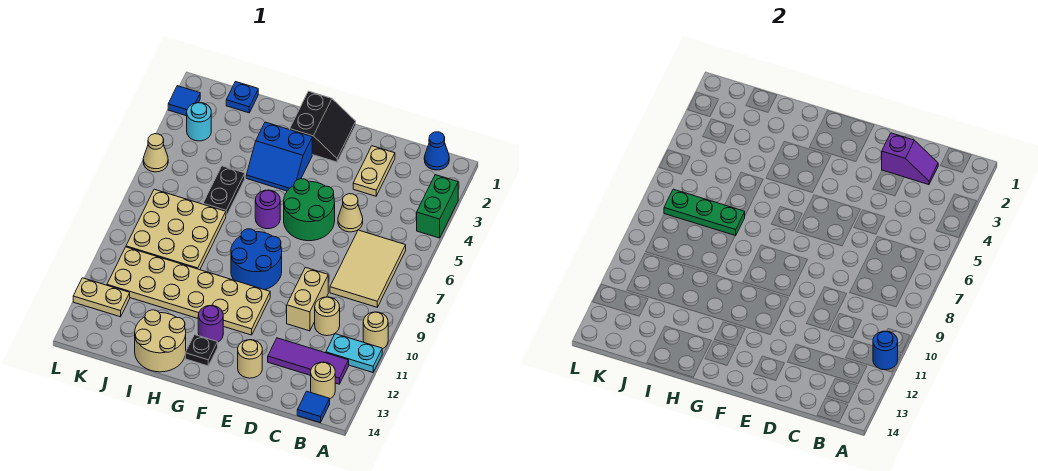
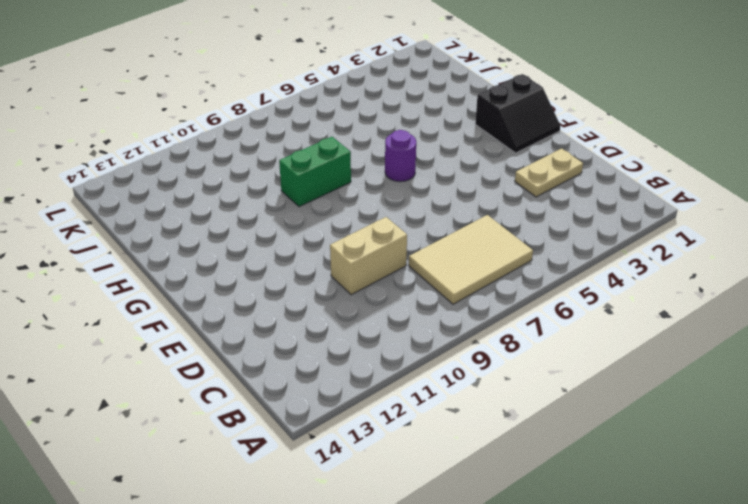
green brick H8:H9 level 1 -> green brick A3:A4 level 1
none -> tan round brick A10 level 1
none -> cyan plate A11:B11 level 1
none -> blue cone B1 level 1
none -> purple tile B12:D12 level 1

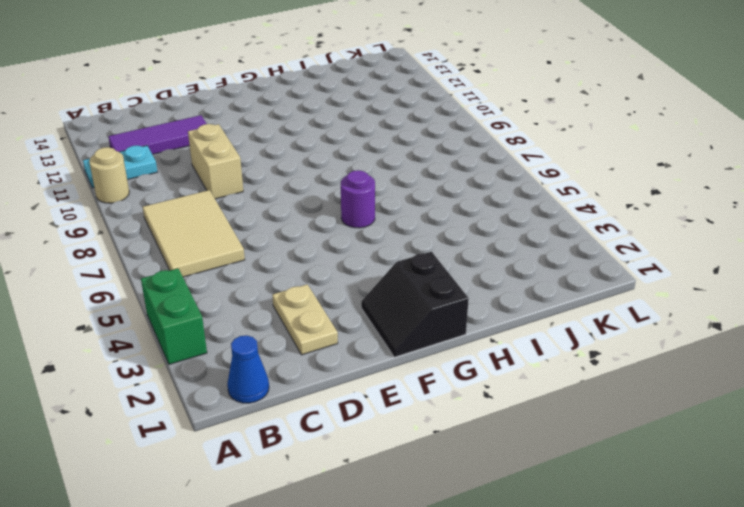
none -> tan round brick B13 level 1
none -> blue tile B14 level 1
none -> tan round brick C10 level 1
none -> tan cone D5 level 1

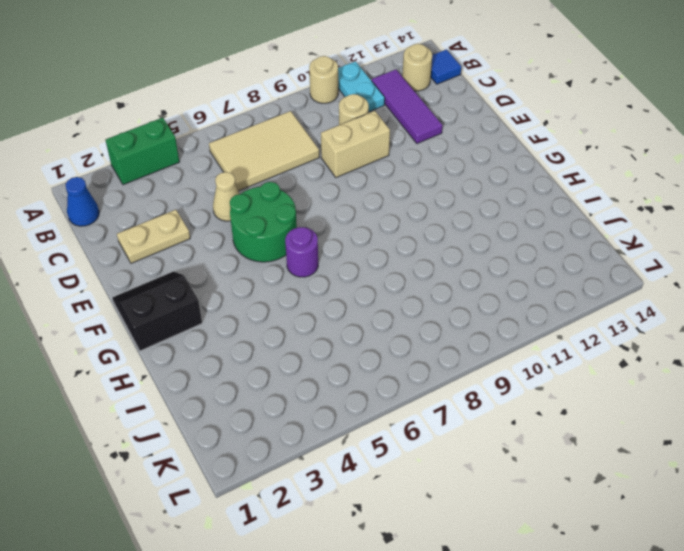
none -> tan round brick E13 level 1
none -> blue round brick F8:G9 level 1
none -> tan plate F10:K11 level 1
none -> blue slope G3:H4 level 1 top 3

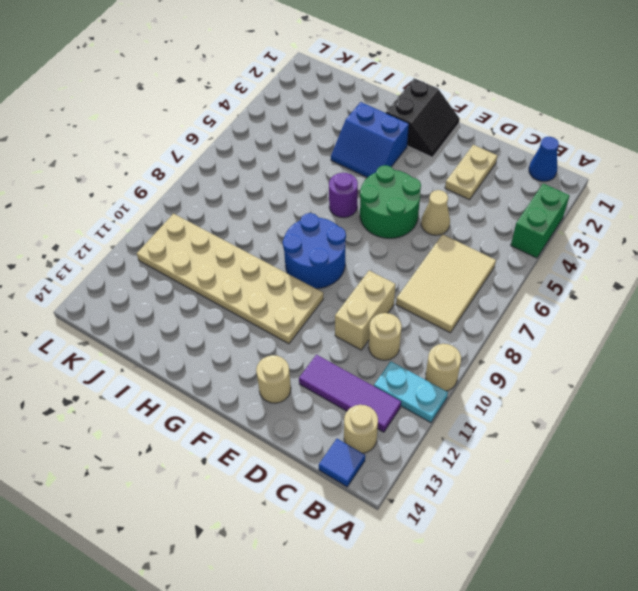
none -> purple round brick G12 level 1
none -> black plate G13 level 1
none -> tan round brick H13:I14 level 1
none -> black plate I5:I6 level 1

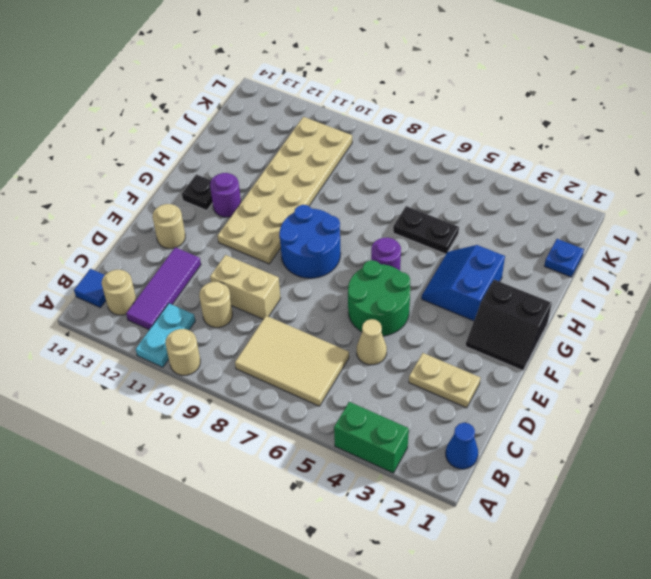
none -> tan round brick H13:I14 level 1
none -> tan plate I7:K9 level 1
none -> cyan round brick K3 level 1
none -> tan plate K12:L12 level 1

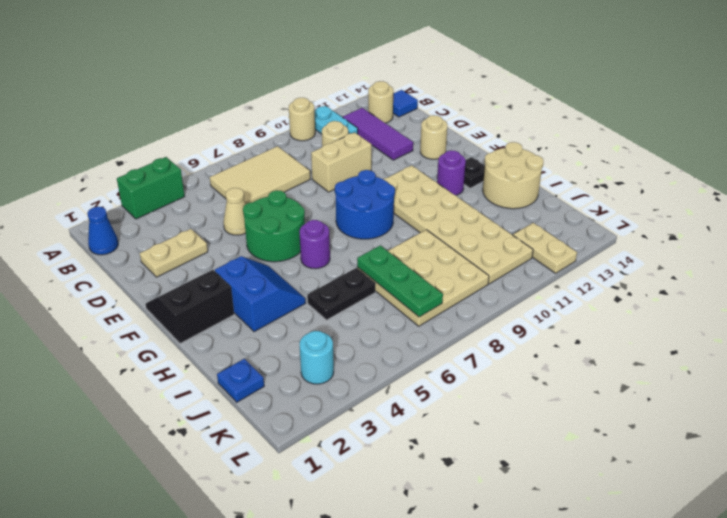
none -> blue tile L2 level 1
none -> tan cone L5 level 1
none -> blue round brick A11 level 2
none -> purple slope C2:D2 level 2 top D

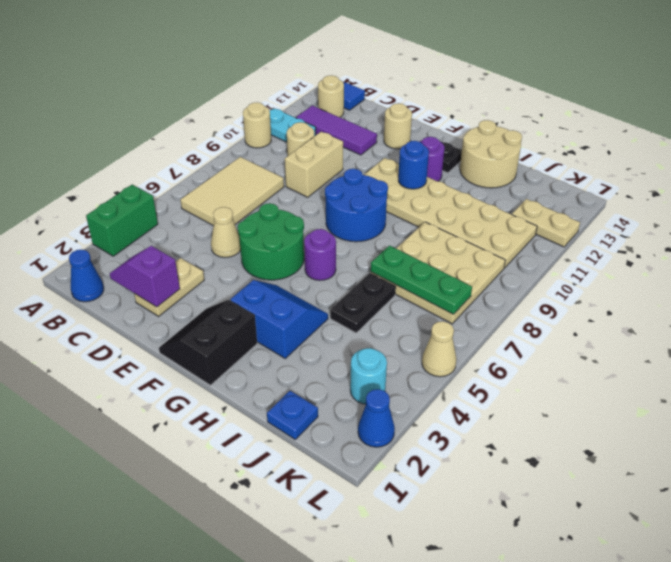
blue round brick G11 level 2 -> blue round brick A11 level 2
blue cone L2 level 1 -> blue tile L2 level 1

